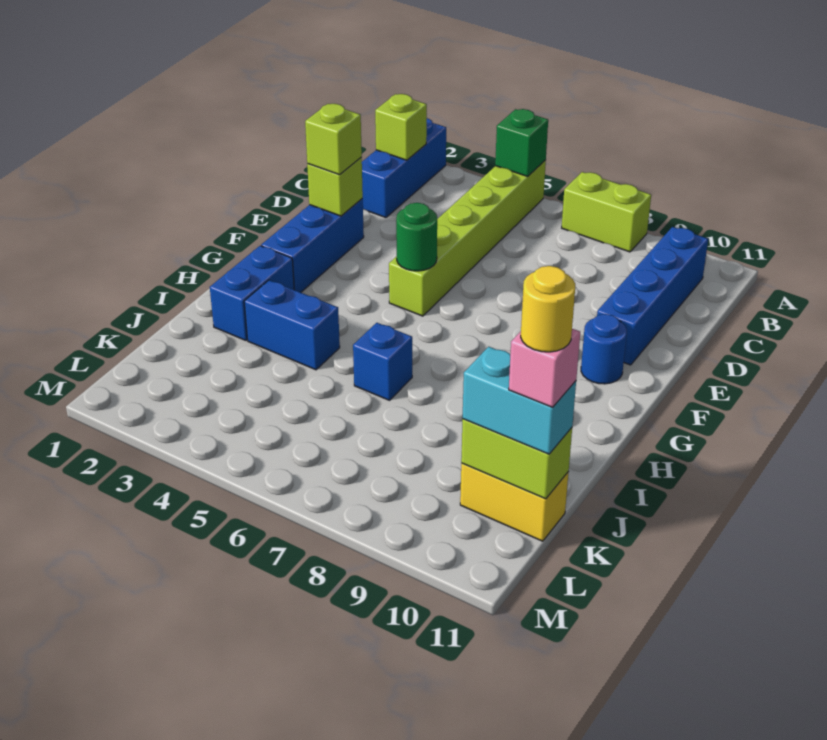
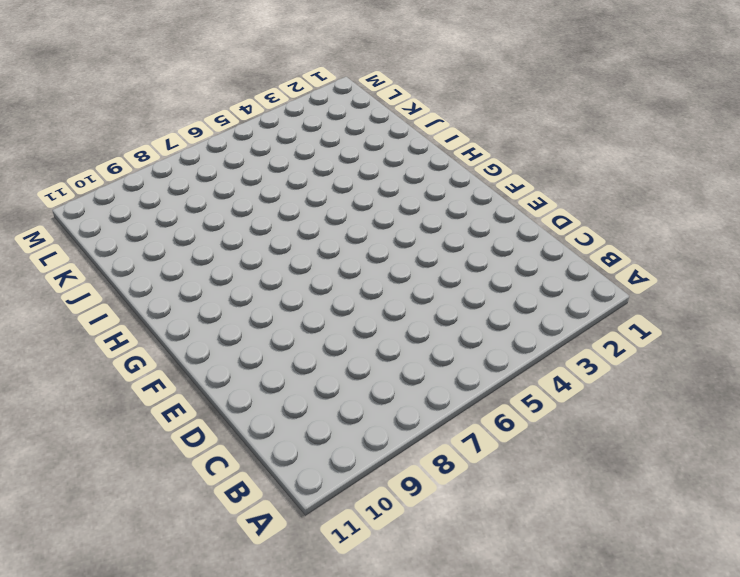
none -> blue brick A2:C2 level 1
none -> lime brick A5:F5 level 1
none -> lime brick A7:A8 level 1

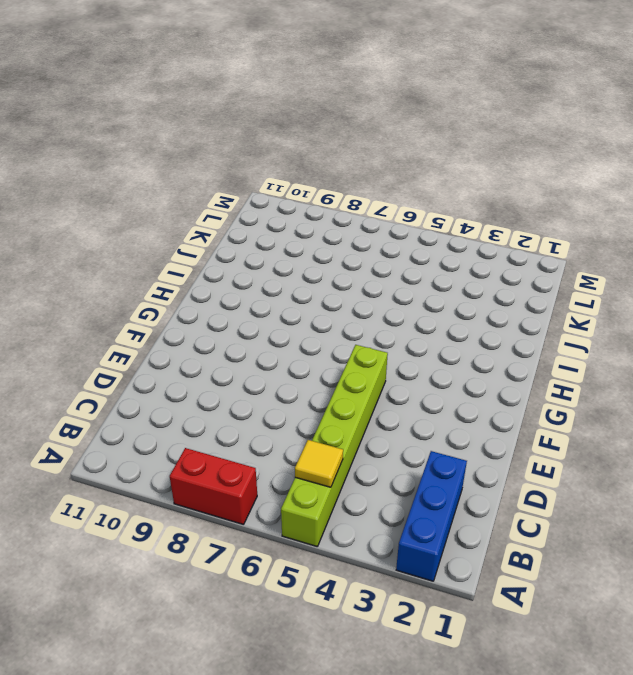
red brick A7:A8 level 1 -> lime brick A7:A8 level 1
yellow tile B5 level 2 -> none
none -> blue brick B10:E10 level 1
none -> blue brick E2:G2 level 1
none -> blue round brick F10 level 1

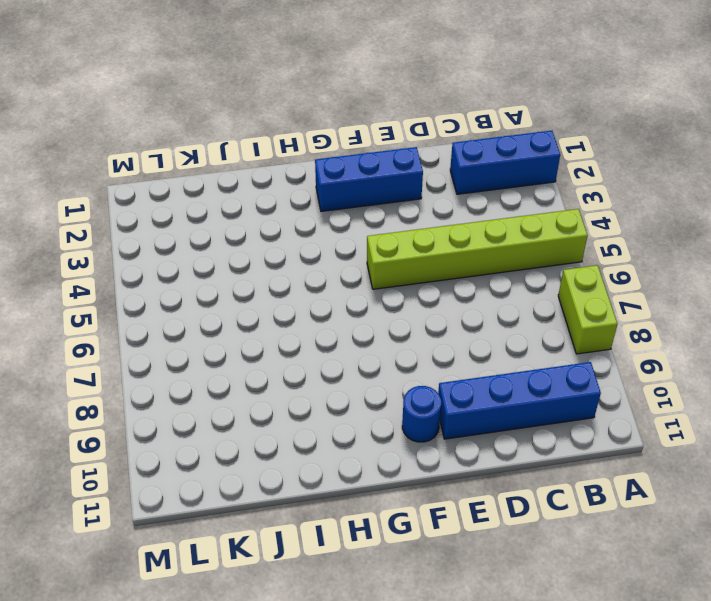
none -> blue brick H2:I2 level 1
none -> blue brick I3:I4 level 1
none -> blue brick I6 level 1

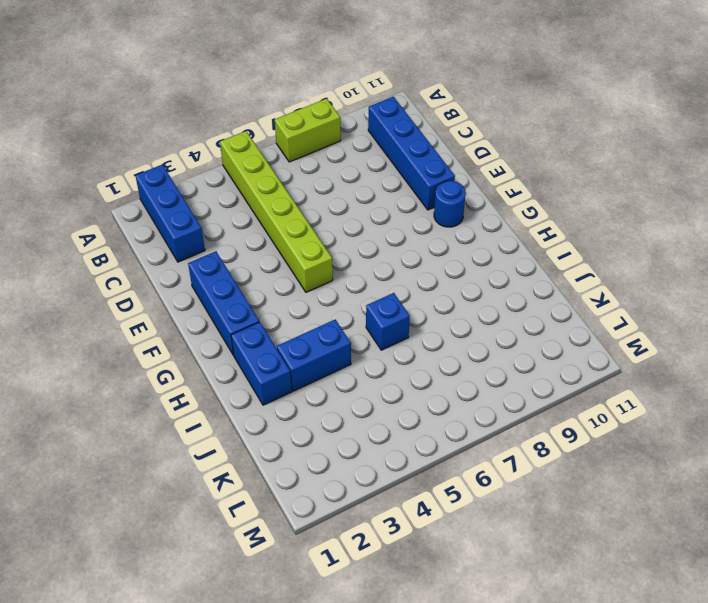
none -> yellow brick K10:K11 level 1
none -> green brick A5 level 2
none -> lime brick B2 level 2

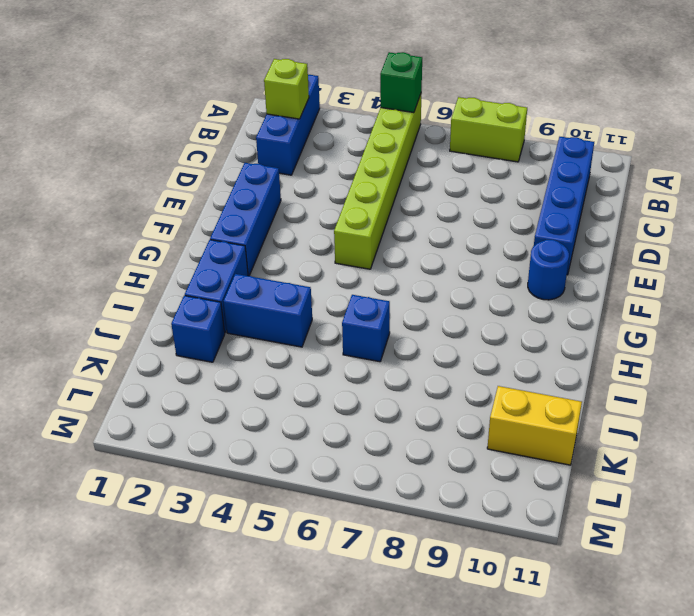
blue brick J2 level 1 -> none
none -> lime brick E2 level 2
none -> green round brick F5 level 2
none -> lime brick K10:K11 level 2

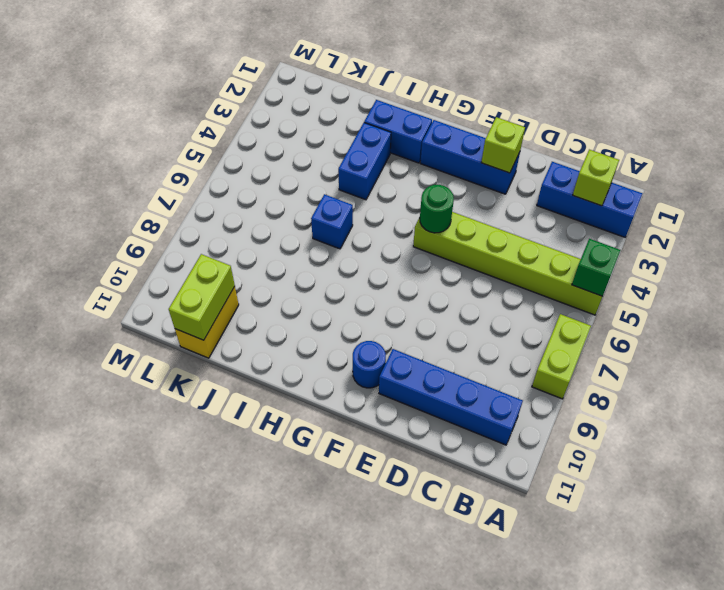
none -> lime brick E2 level 3
none -> cyan brick K10:K11 level 3
none -> pink brick K11 level 4

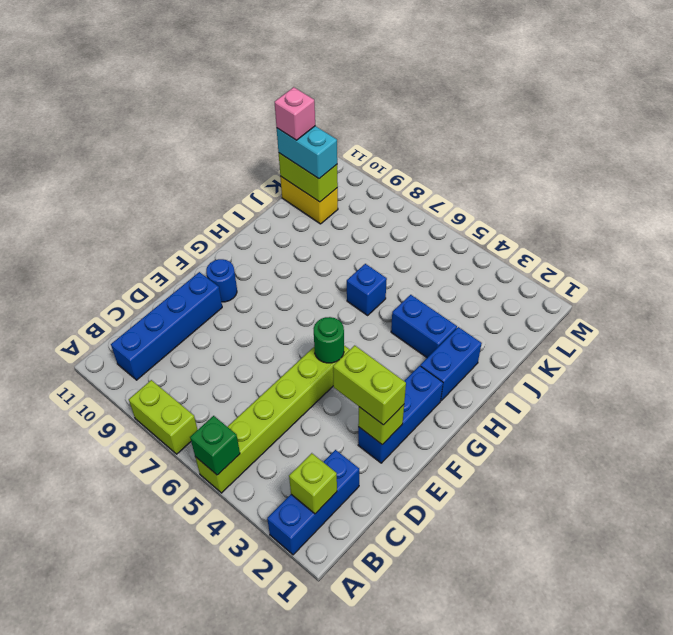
lime brick E2:E3 level 3 -> lime brick E2 level 3
none -> yellow round brick K11 level 5

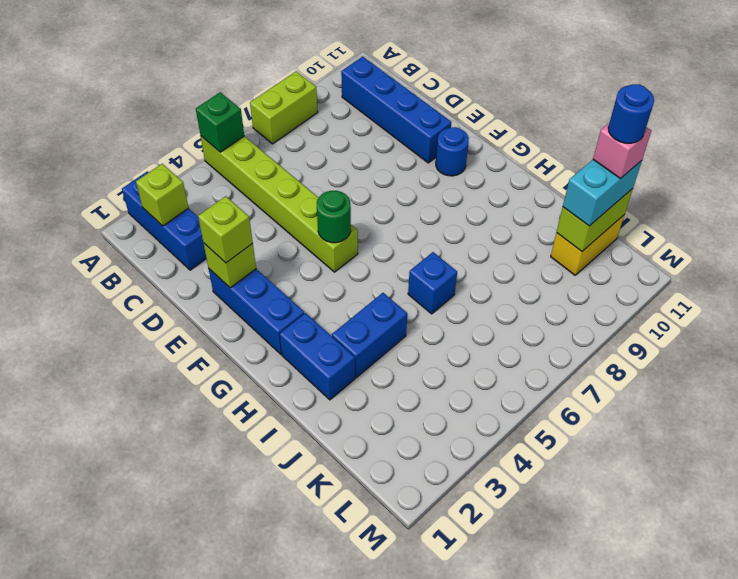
blue round brick K11 level 5 -> yellow round brick K11 level 5

